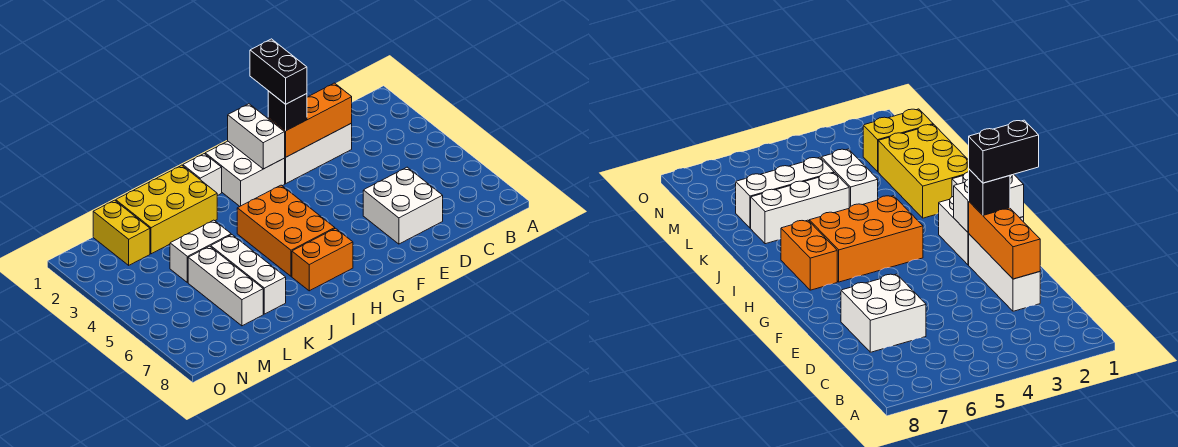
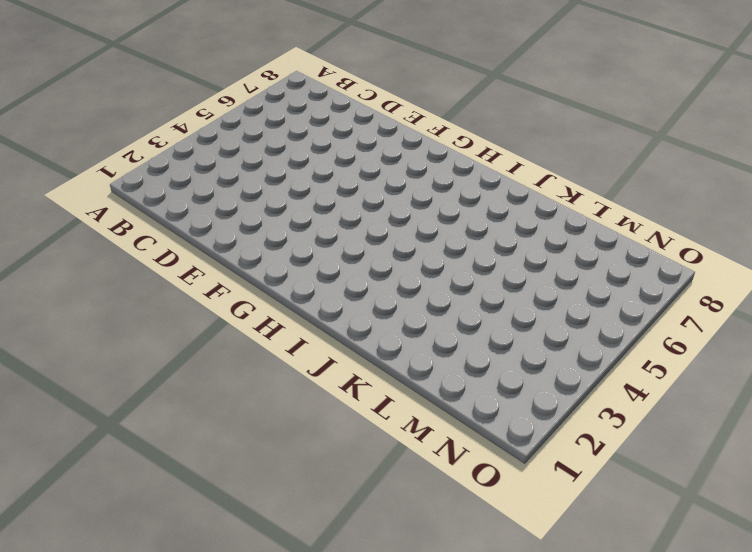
none -> white brick D2:F2 level 1
none -> white brick D6:E7 level 1
none -> white brick G1:H2 level 1

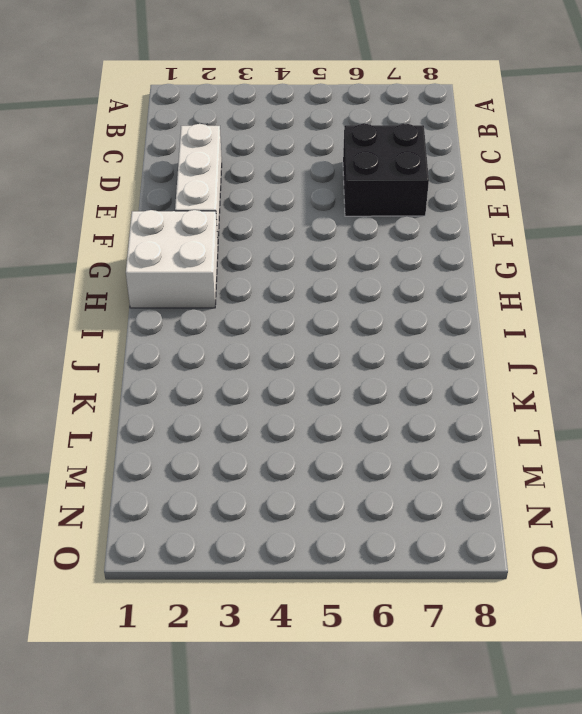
black brick D6:E7 level 1 -> white brick D6:E7 level 1
none -> orange brick H4:I6 level 1
none -> orange brick H7:I7 level 1
none -> white brick I1 level 1

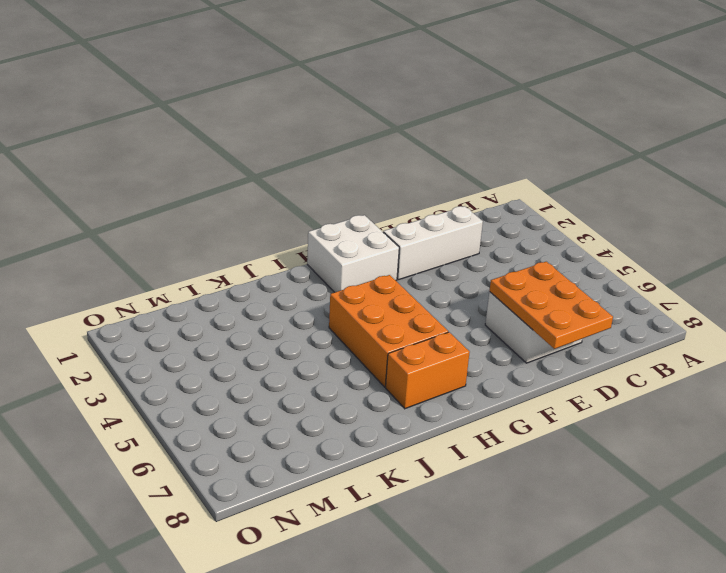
orange plate D6:E8 level 2 -> none
none -> white brick I1 level 1
none -> yellow brick J1:L2 level 1
none -> white brick K4:L4 level 1

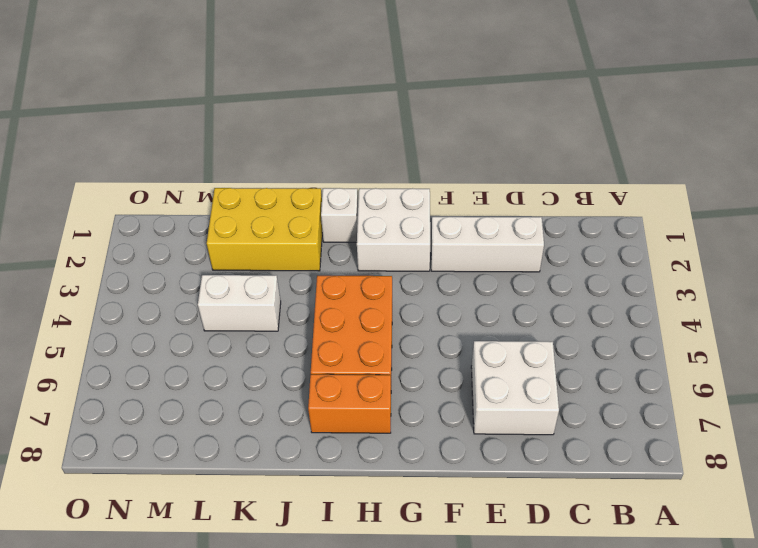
none -> white brick K5:K7 level 1
none -> white brick L5:L7 level 1
none -> yellow brick M1:M2 level 1

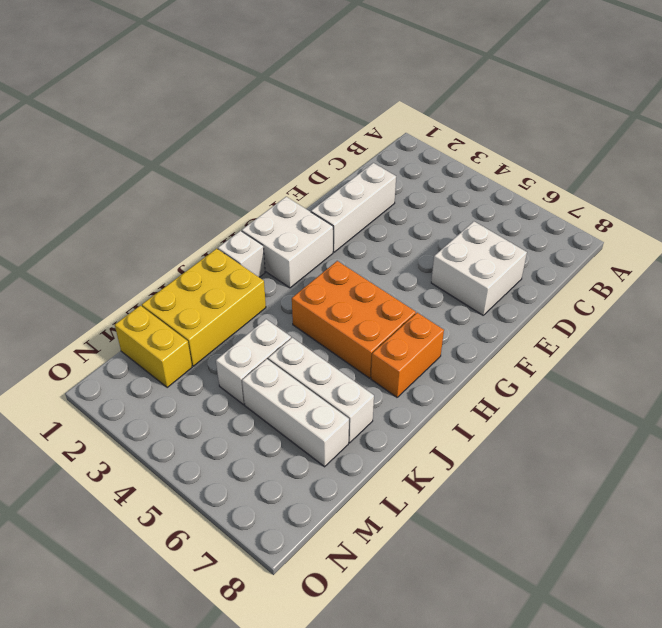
none -> orange brick D2:F2 level 2
none -> white brick G1:G2 level 2
none -> black brick F2 level 3

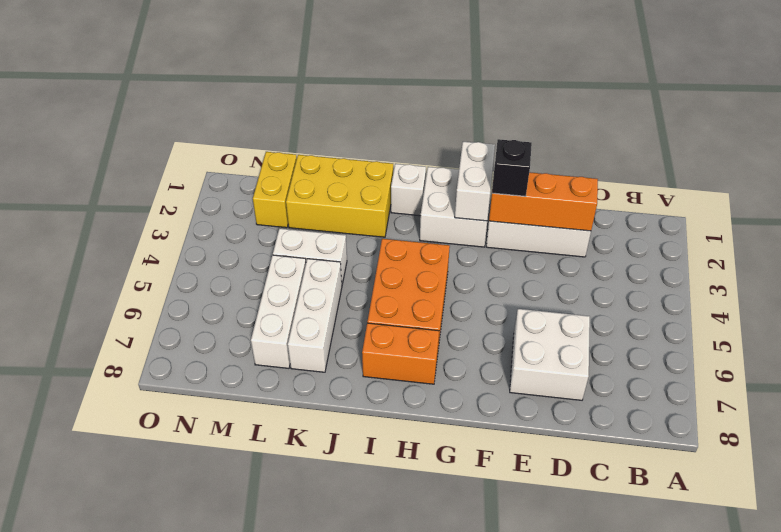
none -> black brick F1:F2 level 4

